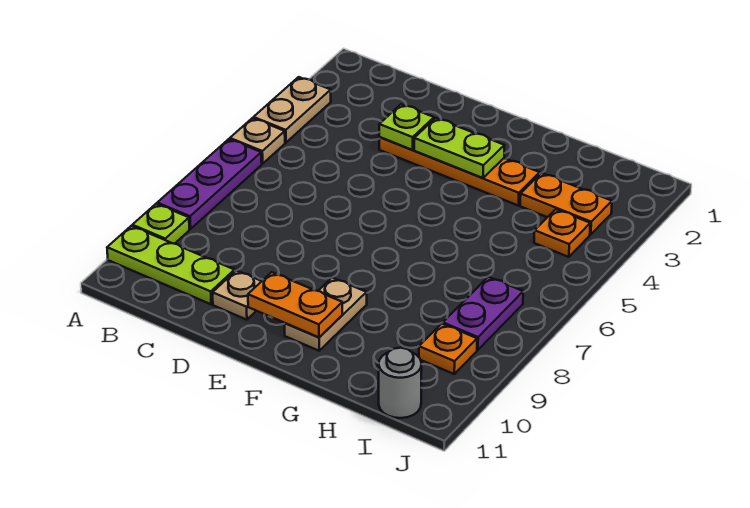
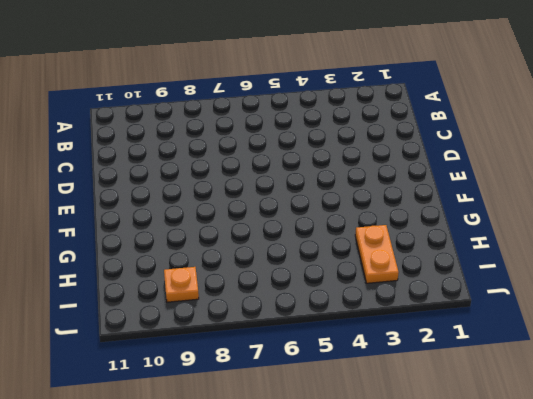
none -> tan plate A3:A4 level 1
none -> tan plate A5 level 1
none -> purple plate A6:A8 level 1

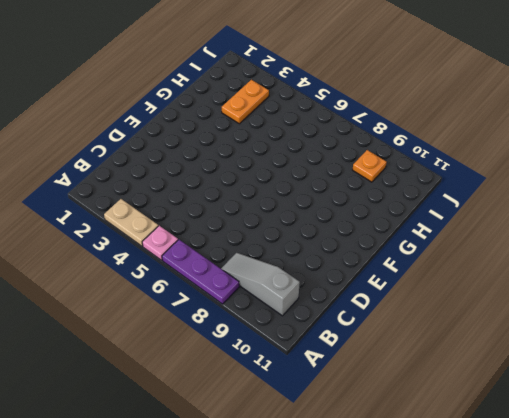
pink plate A5 level 1 -> tan plate A5 level 1
grey slope B8:B10 level 1 top 10 -> lime plate A10:C10 level 1
none -> lime plate A9 level 1
none -> orange plate D3:G3 level 1
none -> tan plate D10 level 1

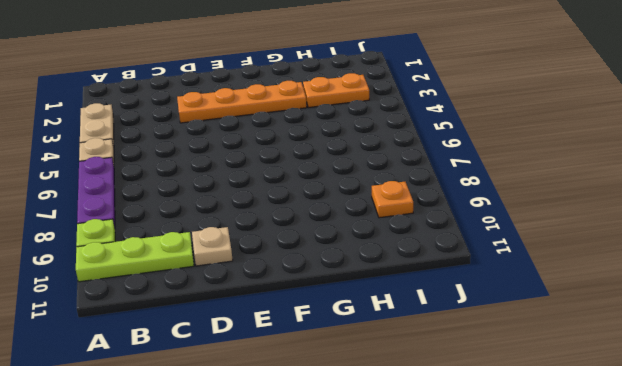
none -> tan plate F9:F10 level 1
none -> orange plate I4 level 1
none -> purple plate I7:I8 level 1

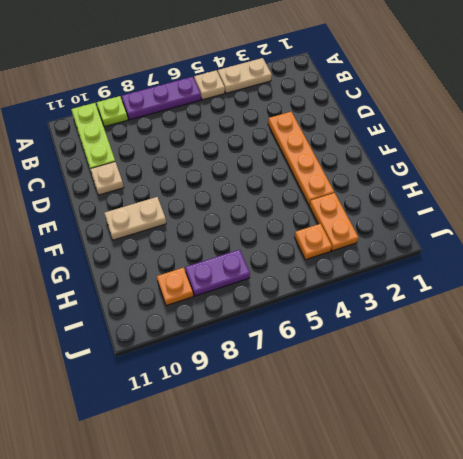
none -> grey round brick I11 level 1
none -> lime plate D3 level 2
none -> lime plate E3:F3 level 2

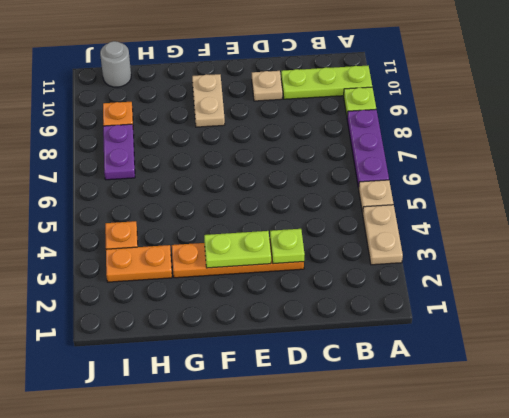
none -> orange plate E10:F10 level 2

